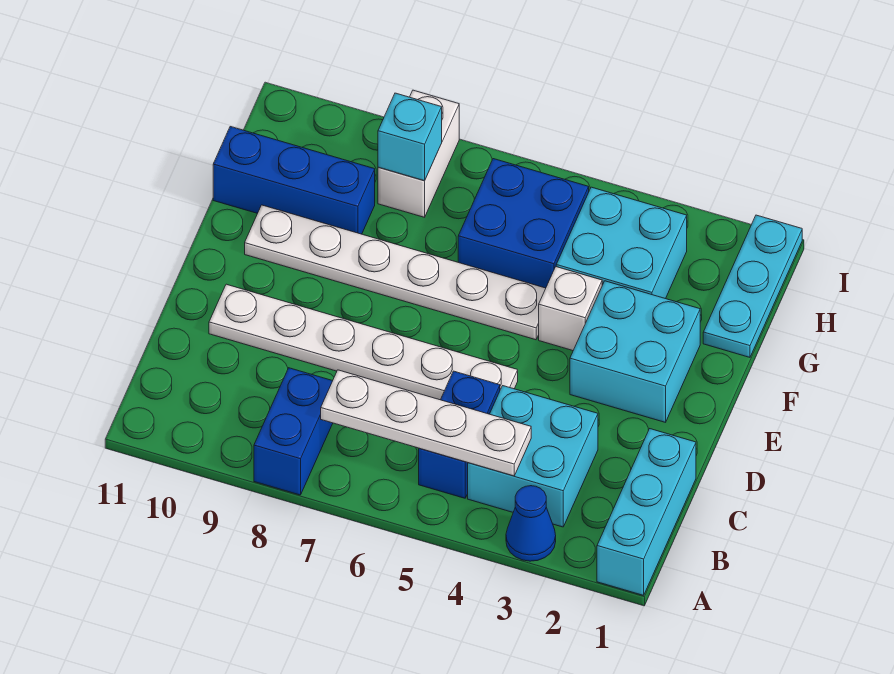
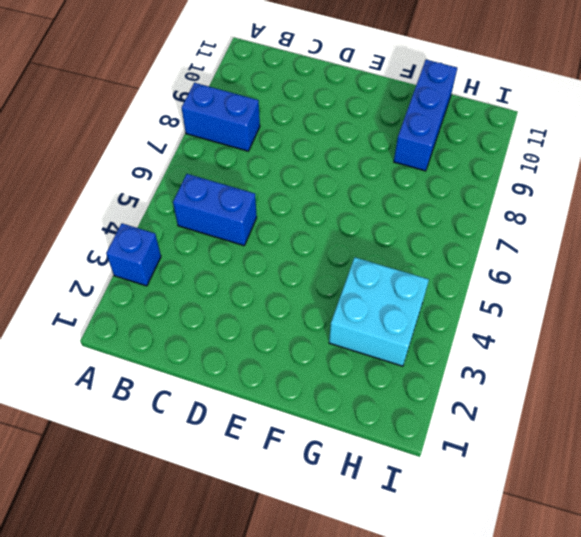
blue brick A3 level 1 -> blue cone A3 level 1
none -> cyan brick A1:C1 level 1
none -> cyan brick B3:C4 level 1
none -> white plate D5:D10 level 1

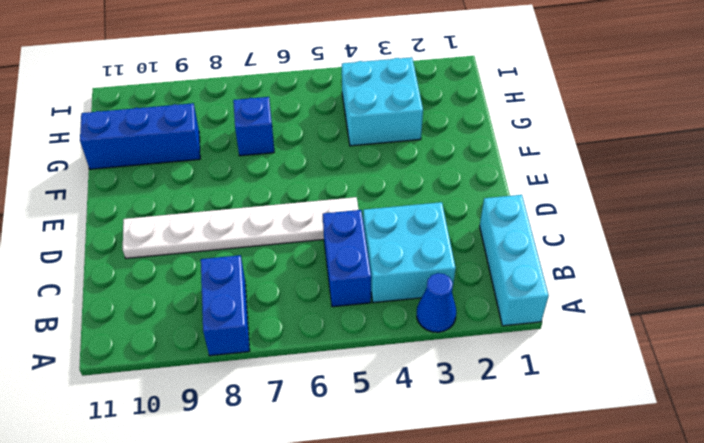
blue brick G7 level 1 -> none
none -> cyan brick E2:F3 level 1
none -> white brick F4 level 1
none -> white plate F5:F10 level 1

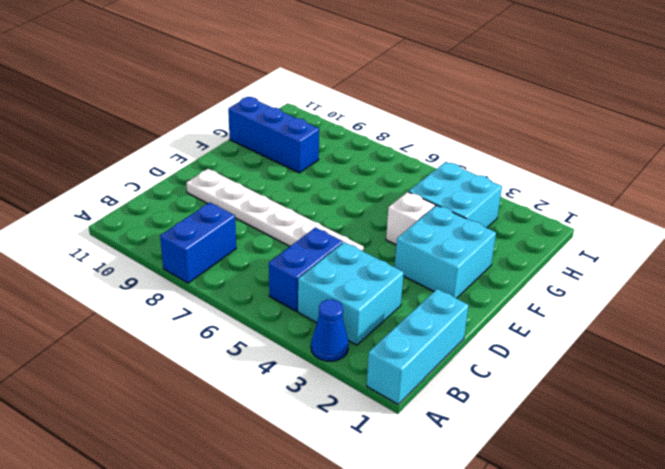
none -> white plate F5:F10 level 1
none -> cyan plate G1:I1 level 1
none -> blue brick G5:H6 level 1

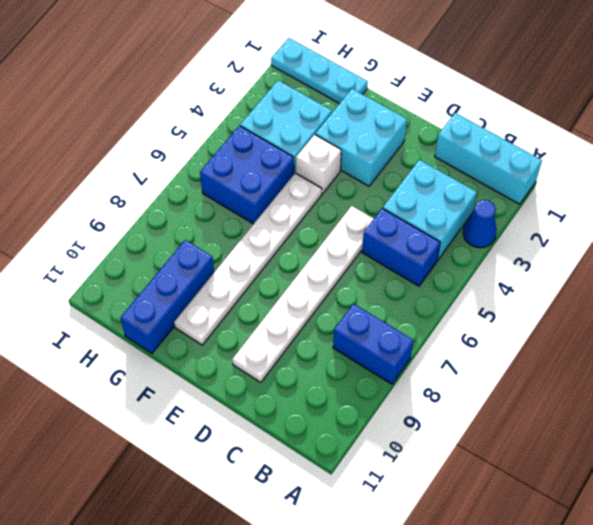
none -> white brick H8:I8 level 1
none -> white plate B4:B7 level 2
none -> cyan brick H8 level 2

